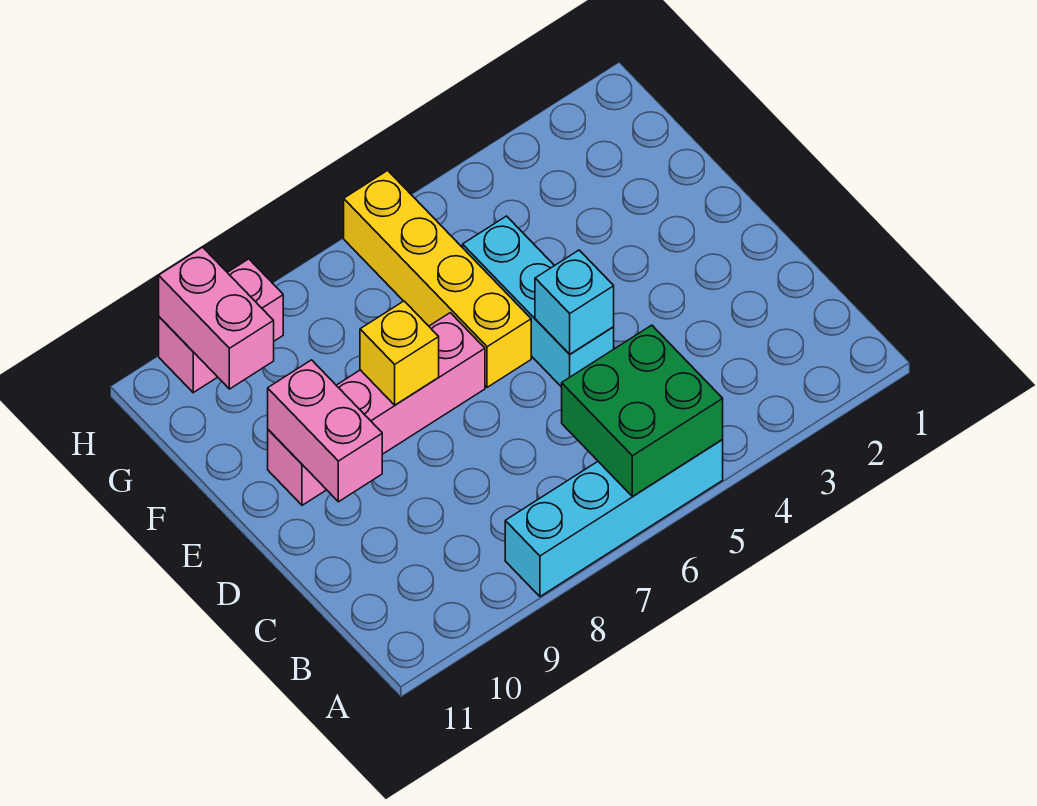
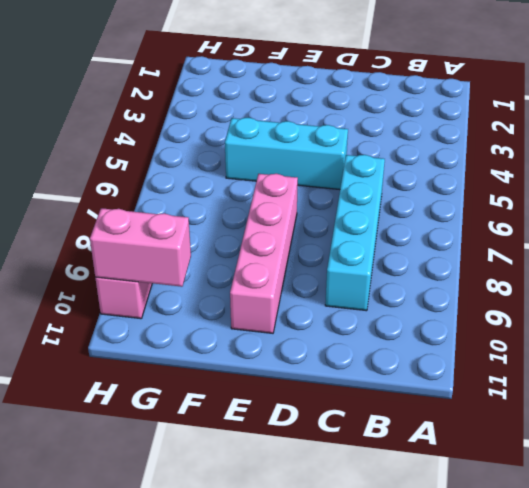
cyan brick C6:C9 level 1 -> cyan brick A5:A8 level 1
none -> yellow brick E6:H6 level 1
none -> green brick A5:B6 level 2

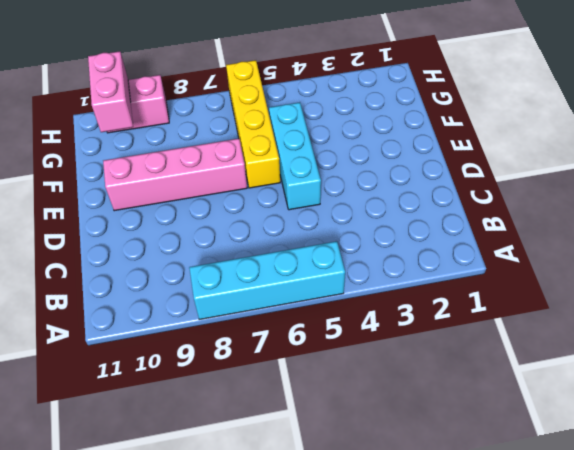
none -> green brick A5:B6 level 2
none -> cyan brick D5 level 2

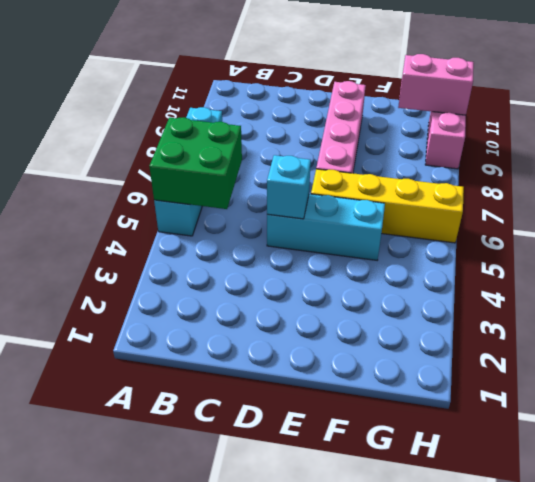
none -> pink brick D10:E10 level 2
none -> yellow brick E8 level 2

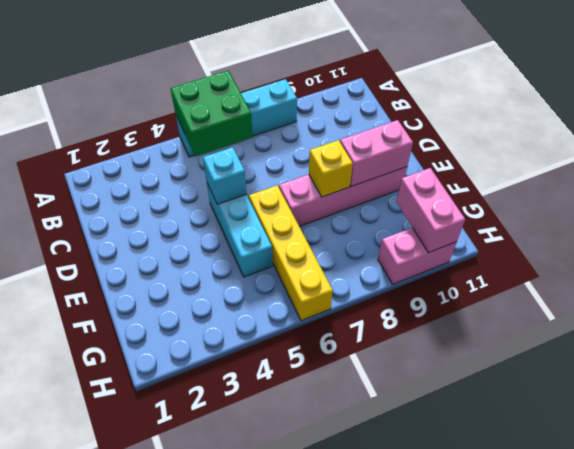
pink brick E9:E10 level 2 -> pink brick D10:E10 level 2

